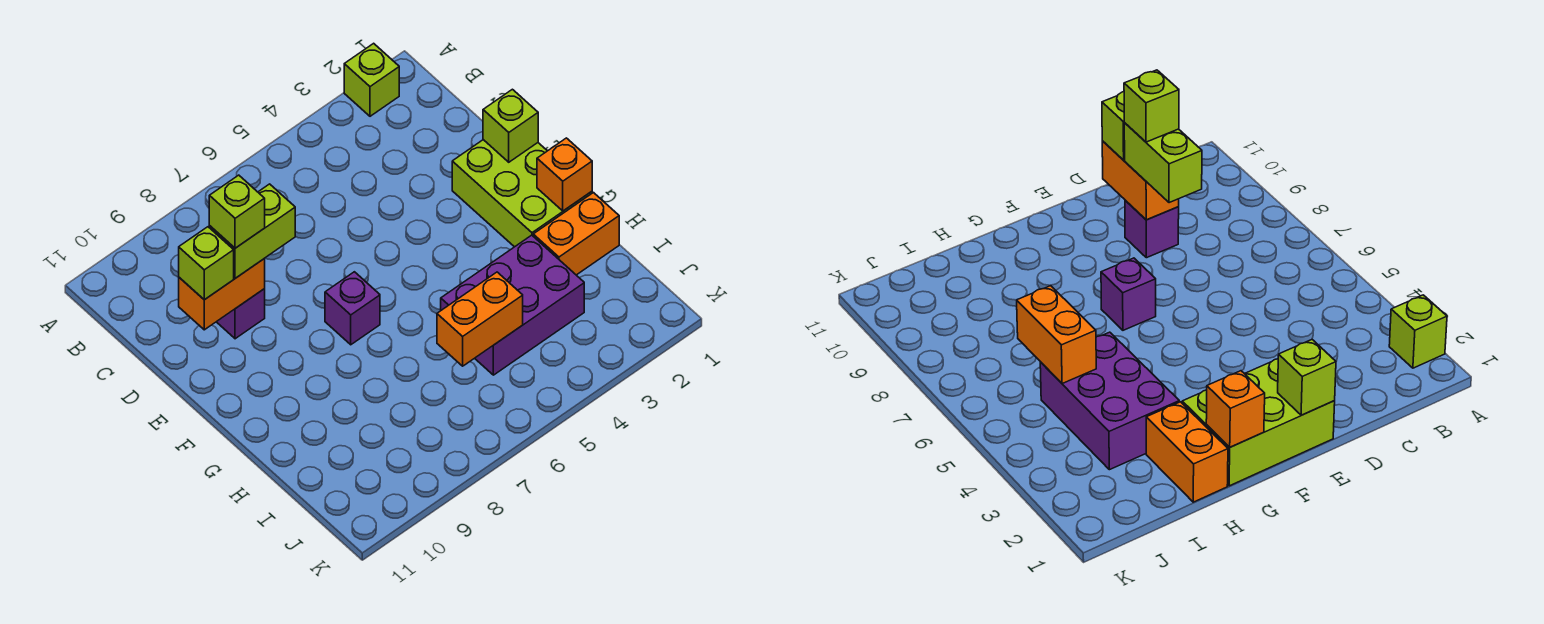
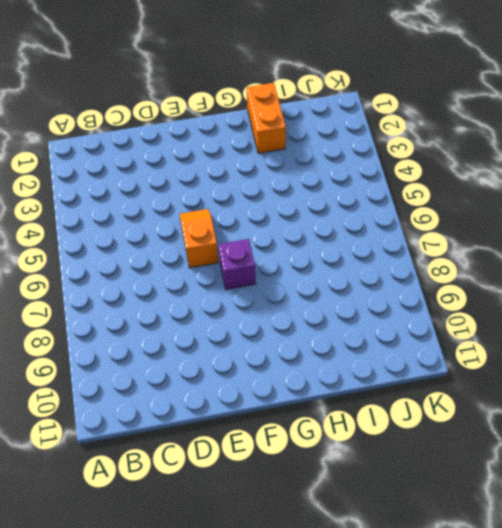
orange slope E5:E6 level 1 top 6 -> none
none -> lime brick A2 level 1
none -> purple brick D9 level 1
none -> lime brick E1:G2 level 1

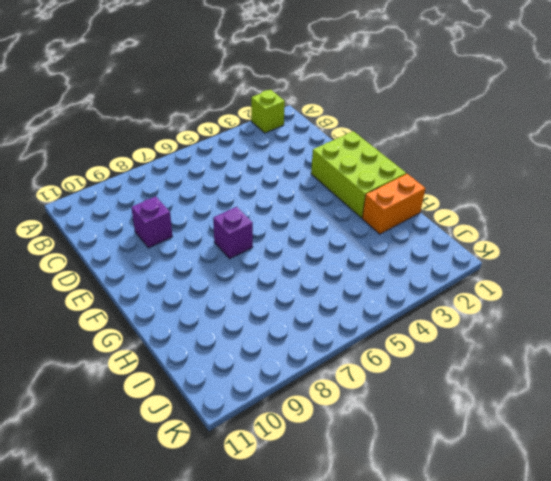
none -> purple brick H3:I5 level 1
none -> orange brick D9:D10 level 2
none -> lime brick E1 level 2

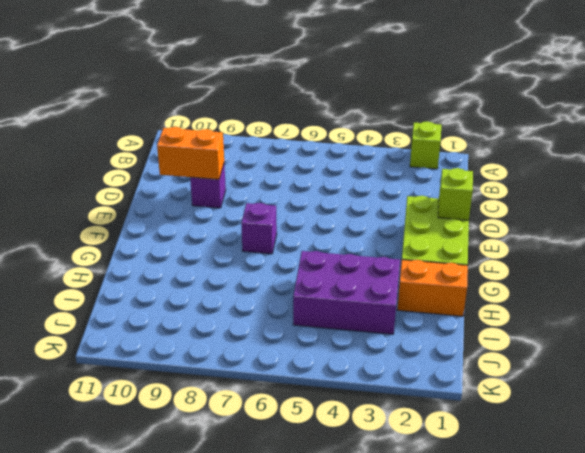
none -> orange brick G1 level 2
none -> orange brick I5:I6 level 2
none -> lime brick D8:D9 level 3

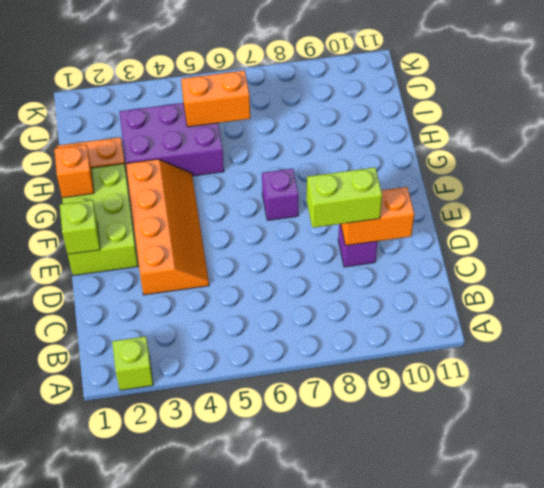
orange slope D3:G4 level 1 top 3 -> none
none -> lime brick D10 level 3
none -> lime brick D9 level 4

